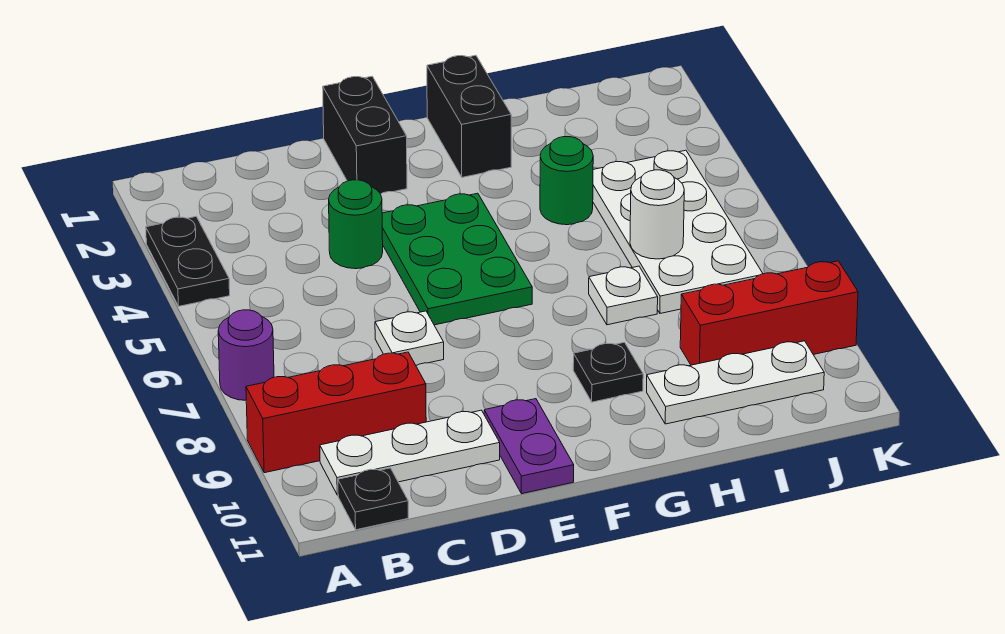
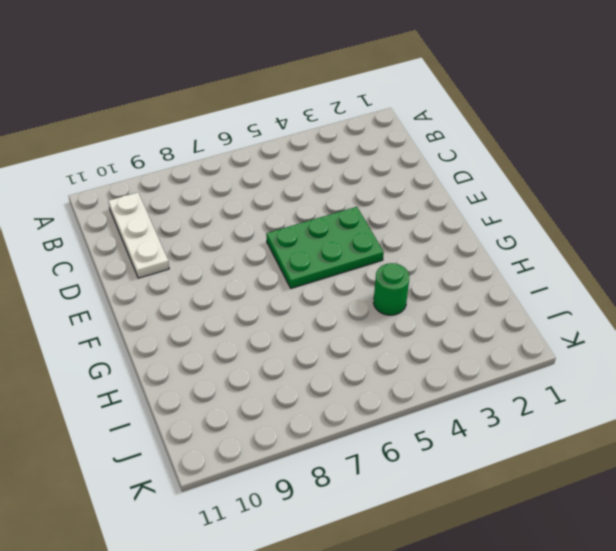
none -> black plate A3:A4 level 1
none -> purple round brick A7 level 1
none -> red brick A9:C9 level 1

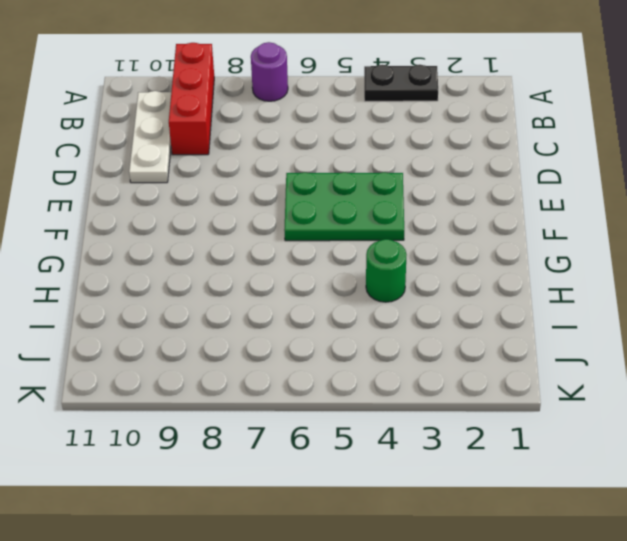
none -> black plate B11 level 1
none -> green round brick D4 level 1
none -> white plate D7 level 1

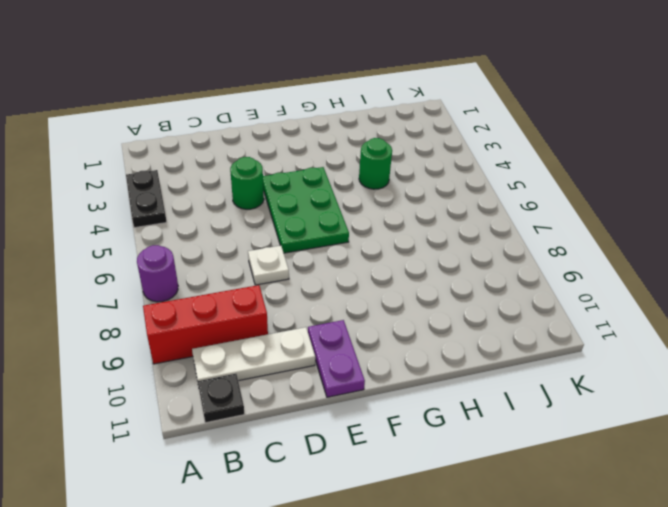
none -> black brick E1:E2 level 1
none -> black brick G1:G2 level 1
none -> black plate G9 level 1

